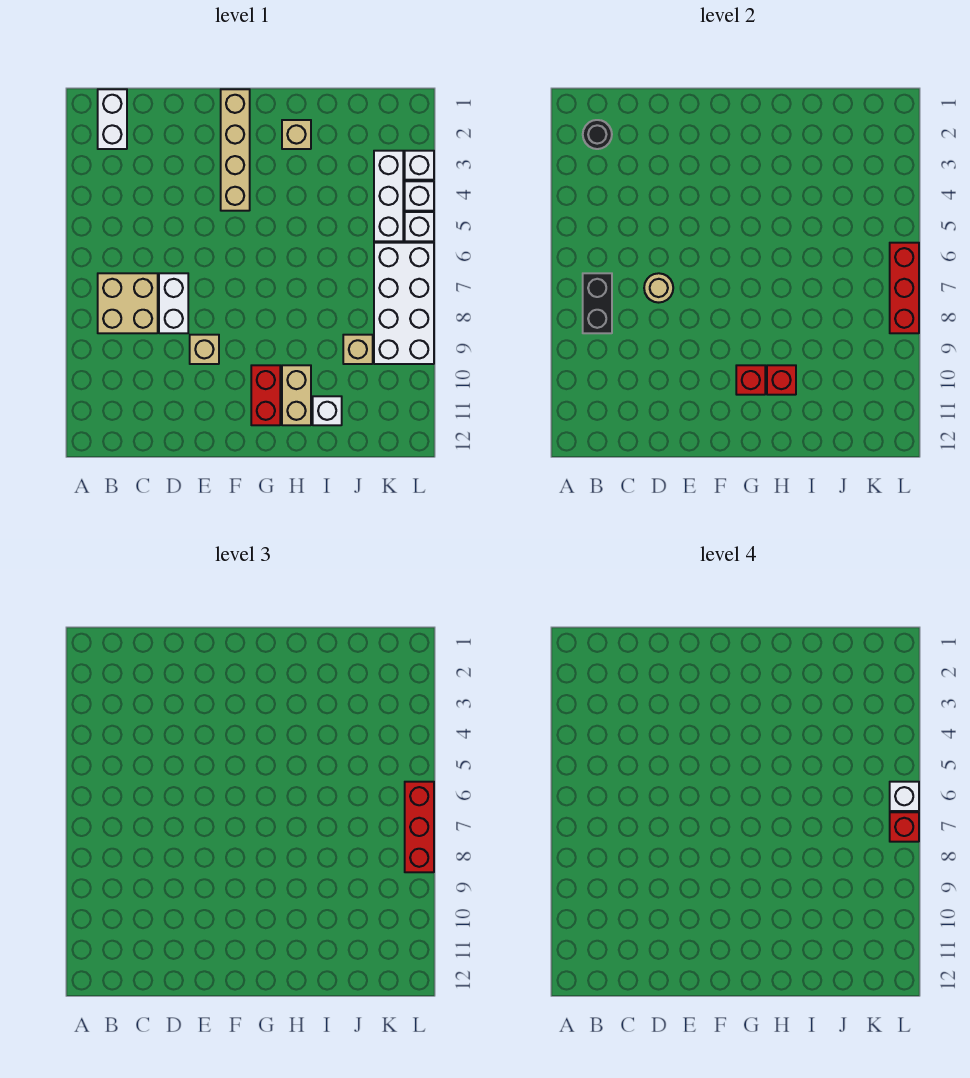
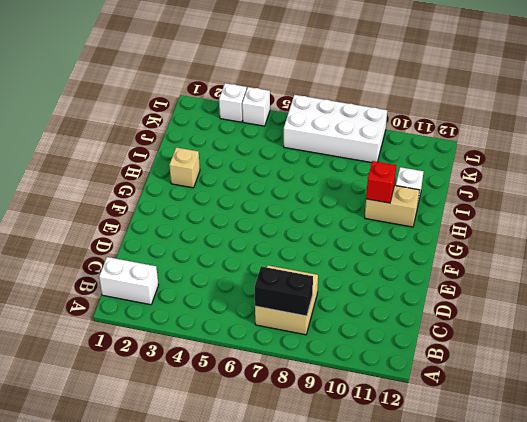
none -> white brick D7:D8 level 1
none -> tan brick E9 level 1
none -> tan brick F1:F4 level 1

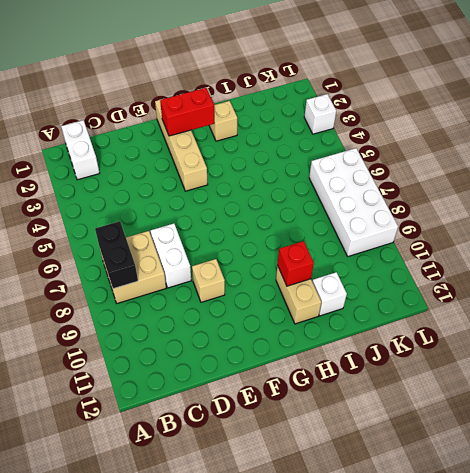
red brick F2:G2 level 2 -> red brick G10:G11 level 1
none -> tan brick J9 level 1
none -> white brick K3:K5 level 1
none -> white brick L4 level 1

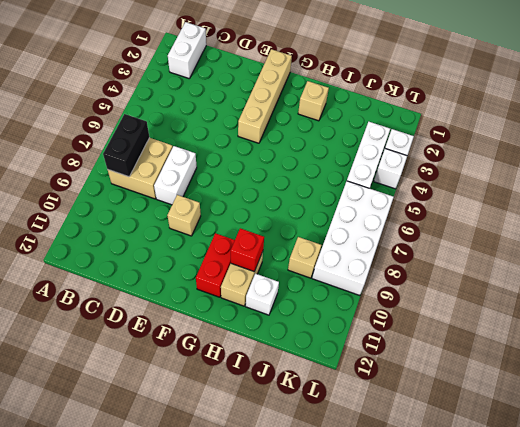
none -> white brick L5 level 1
none -> black round brick B2 level 2
none -> tan round brick D7 level 2

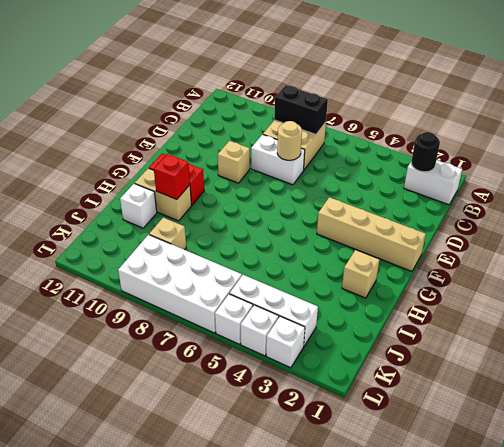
none -> red brick G10 level 2
none -> red brick L6:L8 level 2
none -> red brick L6:L8 level 3

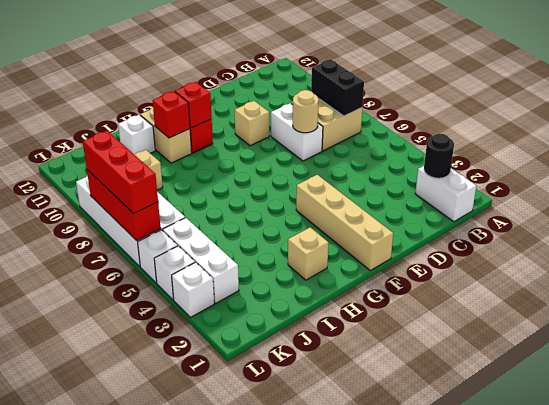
none -> white brick L6 level 4
none -> red brick L7 level 4

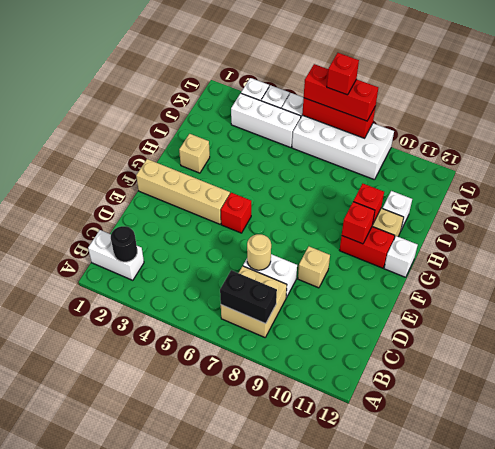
red brick F5 level 1 -> none
white brick G12 level 1 -> white brick L6 level 4
none -> tan brick J9 level 1

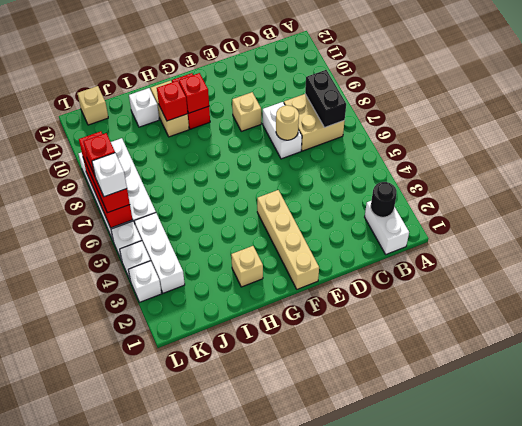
tan brick K12 level 1 -> tan brick J9 level 1

